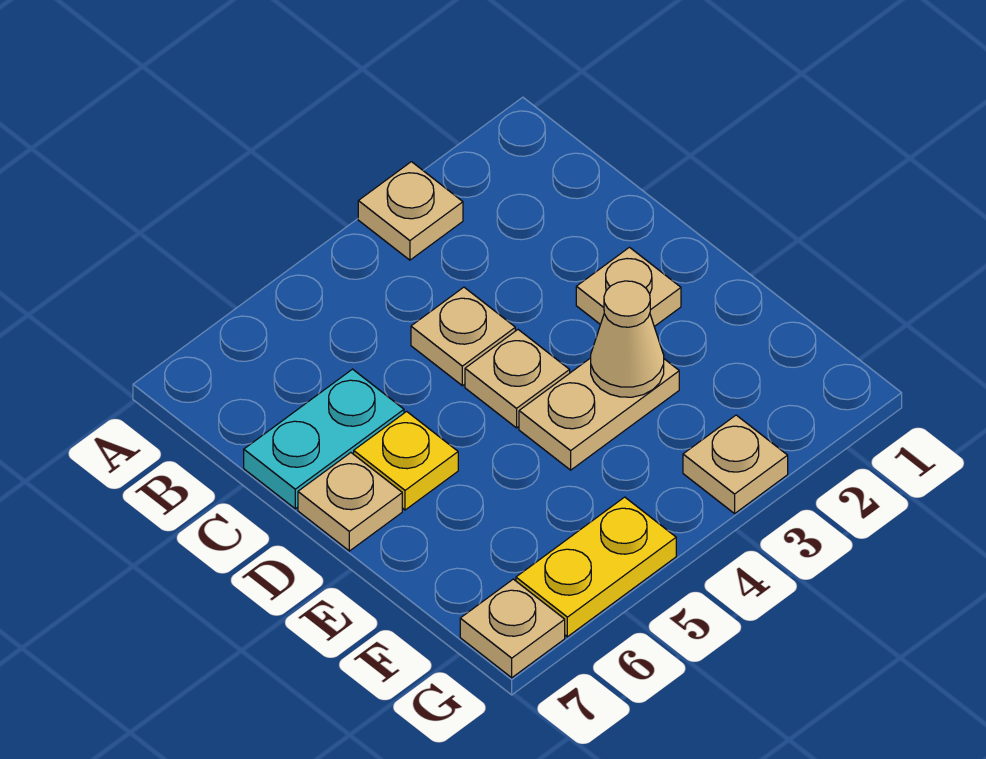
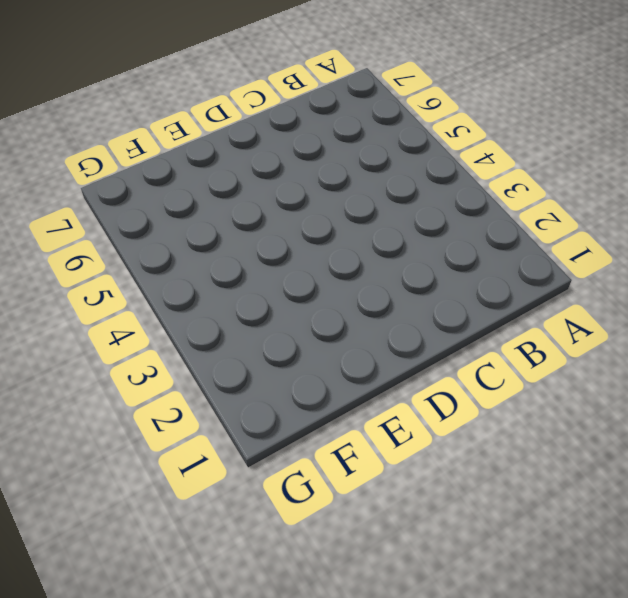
none -> tan plate A3 level 1
none -> tan plate C4 level 1
none -> cyan plate C6:C7 level 1

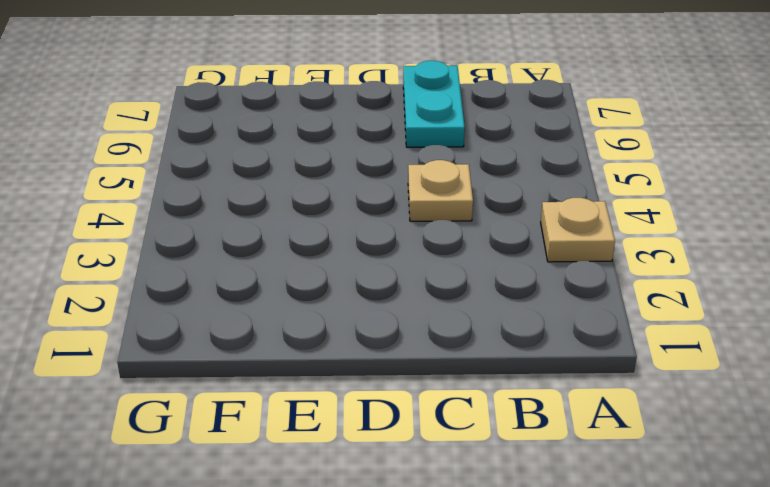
none -> tan plate D2 level 1
none -> tan plate D4 level 1
none -> yellow plate D6 level 1

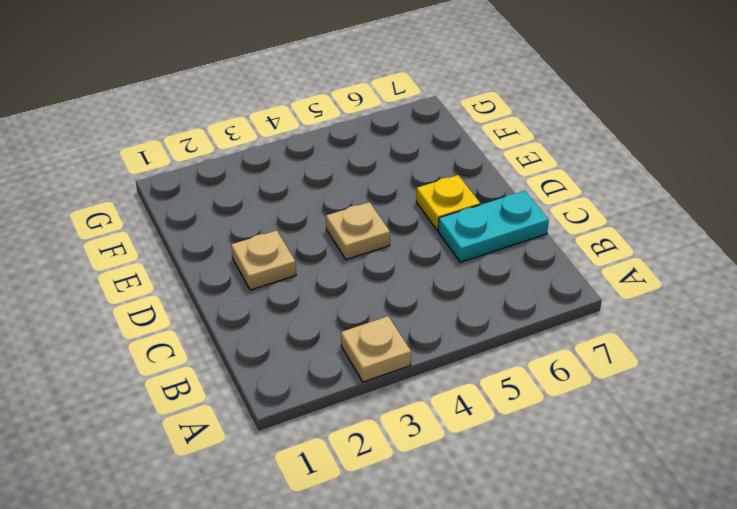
none -> tan plate C4 level 1
none -> tan plate D7 level 1
none -> tan plate E3:E4 level 1

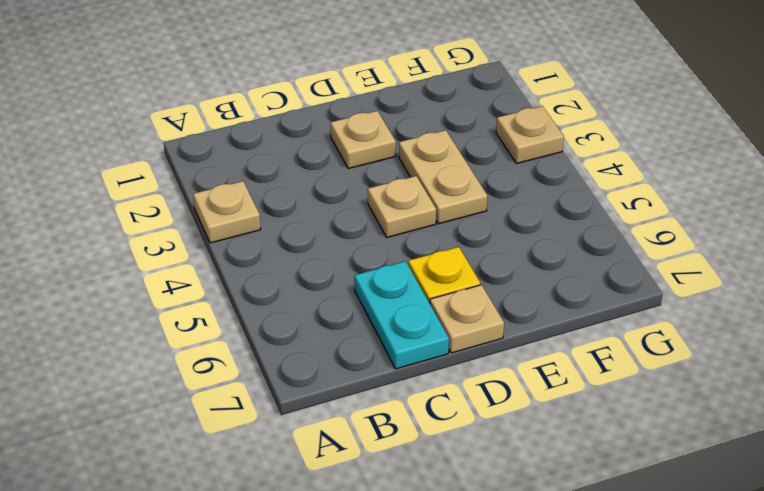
none -> tan plate C4 level 1
none -> yellow plate G5:G6 level 1
none -> tan plate G7 level 1

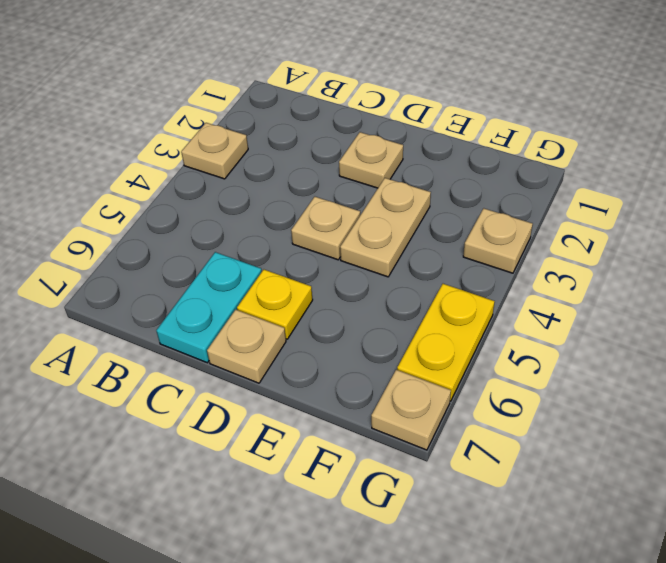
none -> tan plate C4 level 1
none -> tan cone E3 level 2

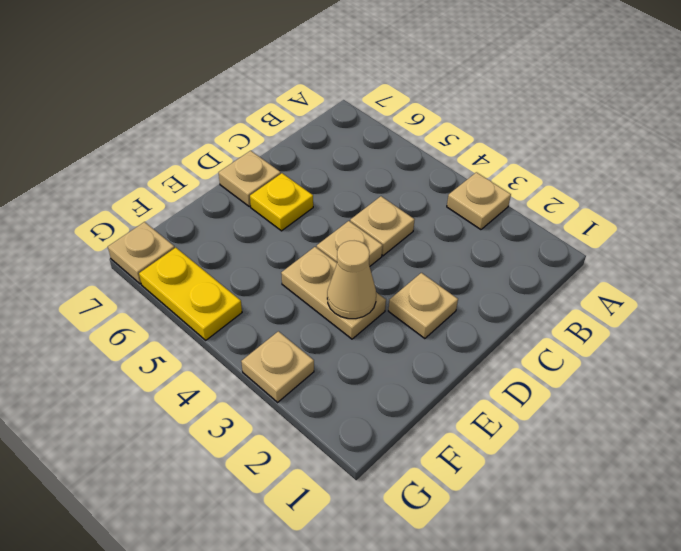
none -> cyan plate C6:C7 level 1

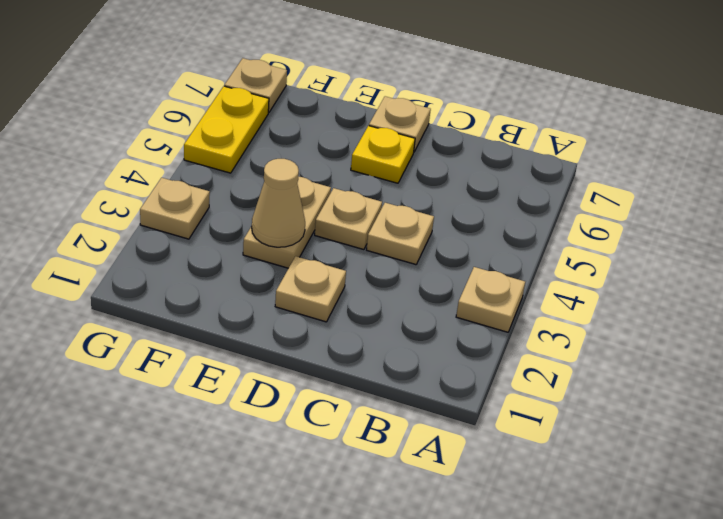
none -> cyan plate C6:C7 level 1

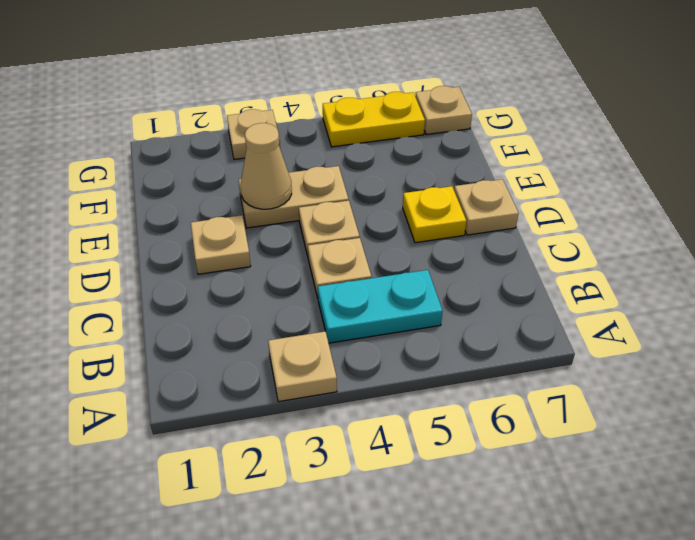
cyan plate B4:B5 level 1 -> cyan plate C6:C7 level 1

